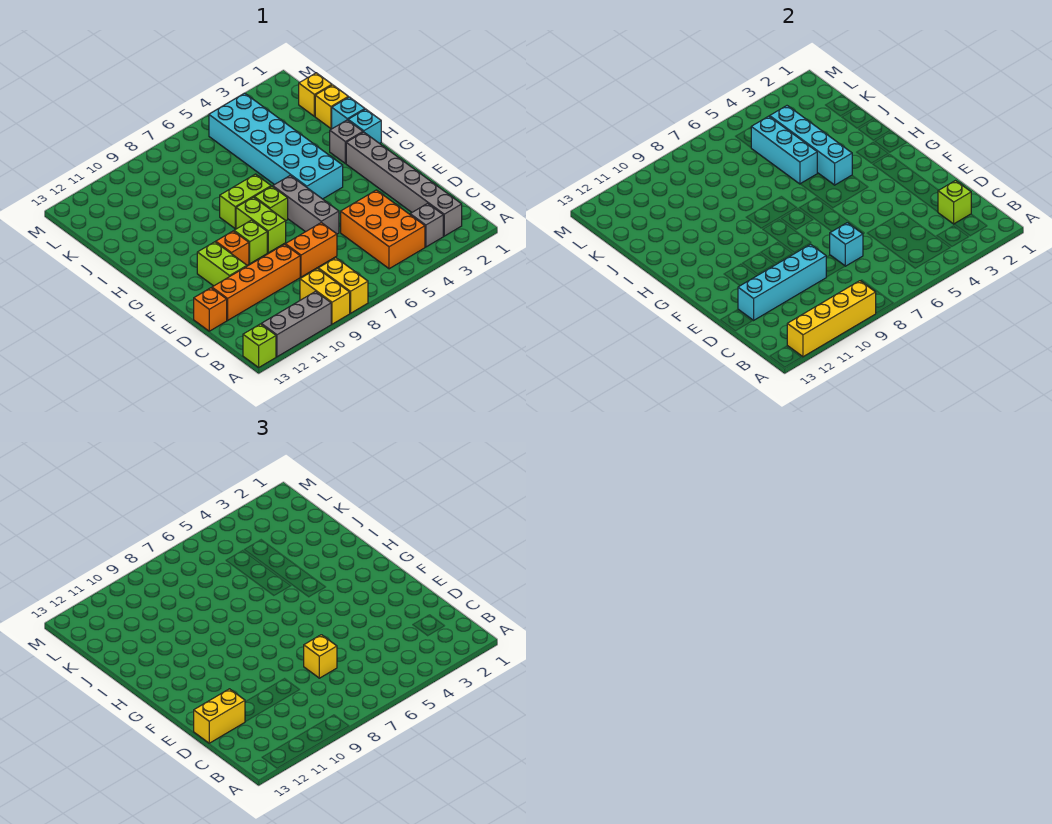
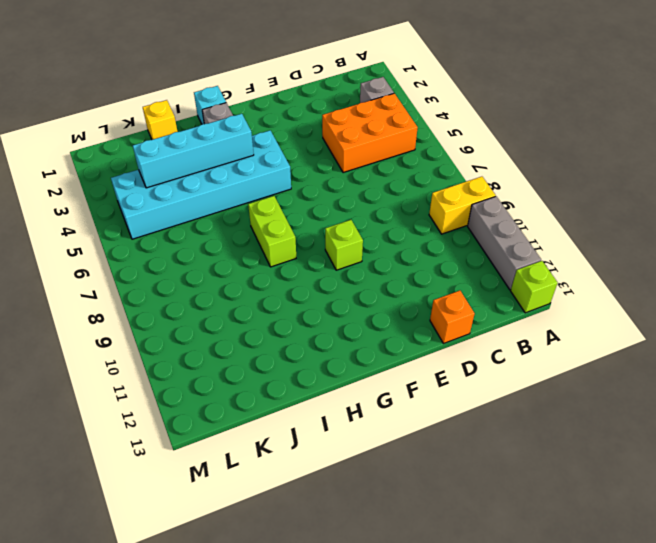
none -> yellow brick A8:B8 level 1
none -> grey brick B2:G2 level 1
none -> orange brick D7:D8 level 1
none -> orange brick D9:D12 level 1

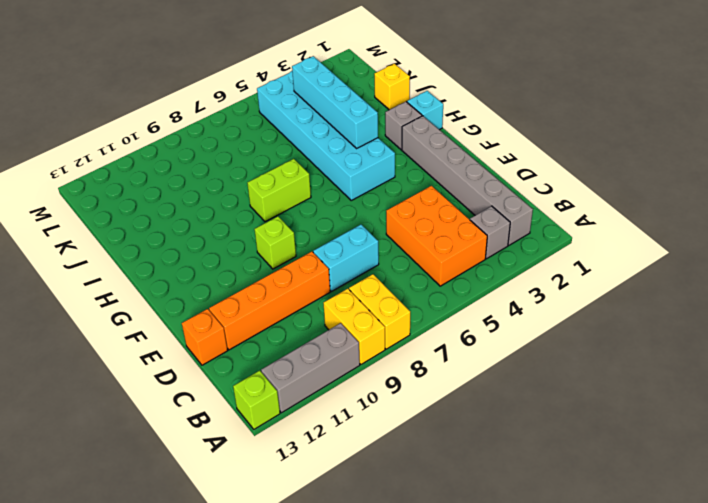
cyan brick D7:D8 level 1 -> orange brick D7:D8 level 1
none -> grey brick E6:G6 level 1
none -> lime brick E11:F11 level 1
none -> lime brick F8:G8 level 1
none -> orange brick F10 level 1

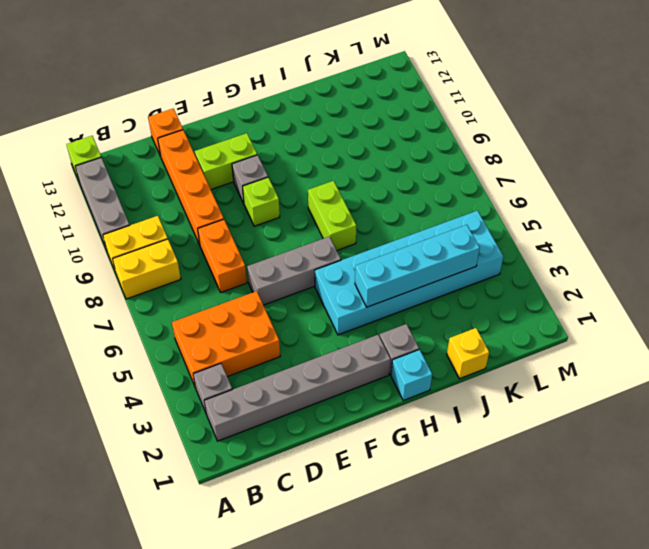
grey brick F10 level 1 -> orange brick F10 level 1
none -> lime brick F8:G8 level 1
none -> lime brick G7 level 1
none -> cyan brick I1 level 1
none -> yellow brick K1 level 1

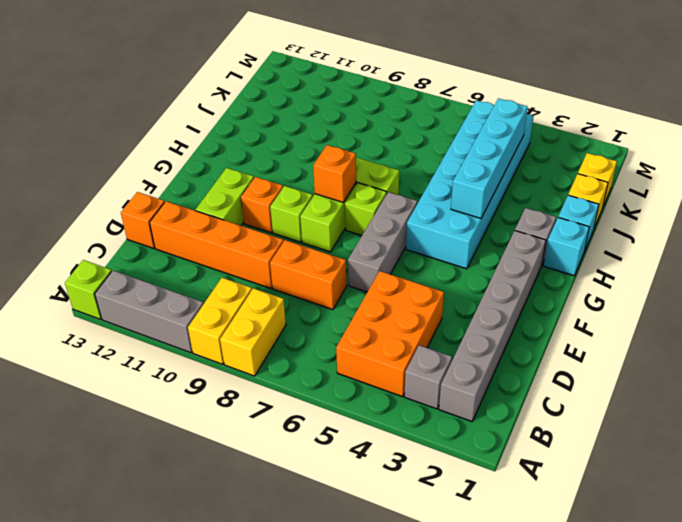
orange brick G8 level 2 -> none
none -> yellow brick A9:A12 level 2
none -> lime brick C2 level 2
none -> cyan brick D7 level 2
none -> cyan brick D9:D12 level 2

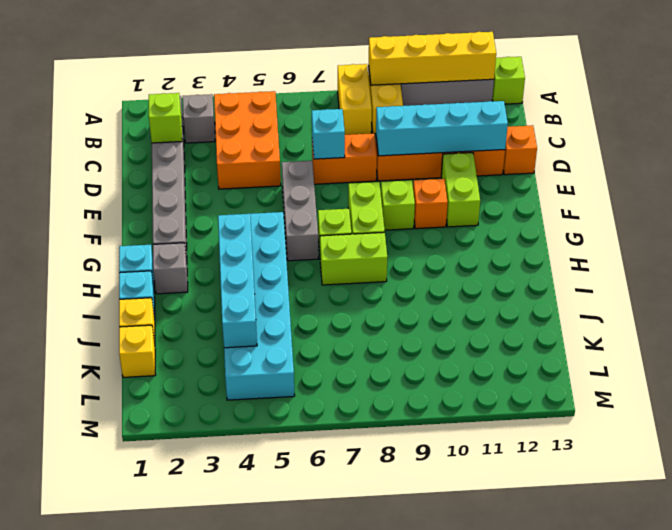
none -> cyan brick I5:K5 level 2
none -> yellow brick D7 level 3
none -> yellow brick D12:D13 level 3

